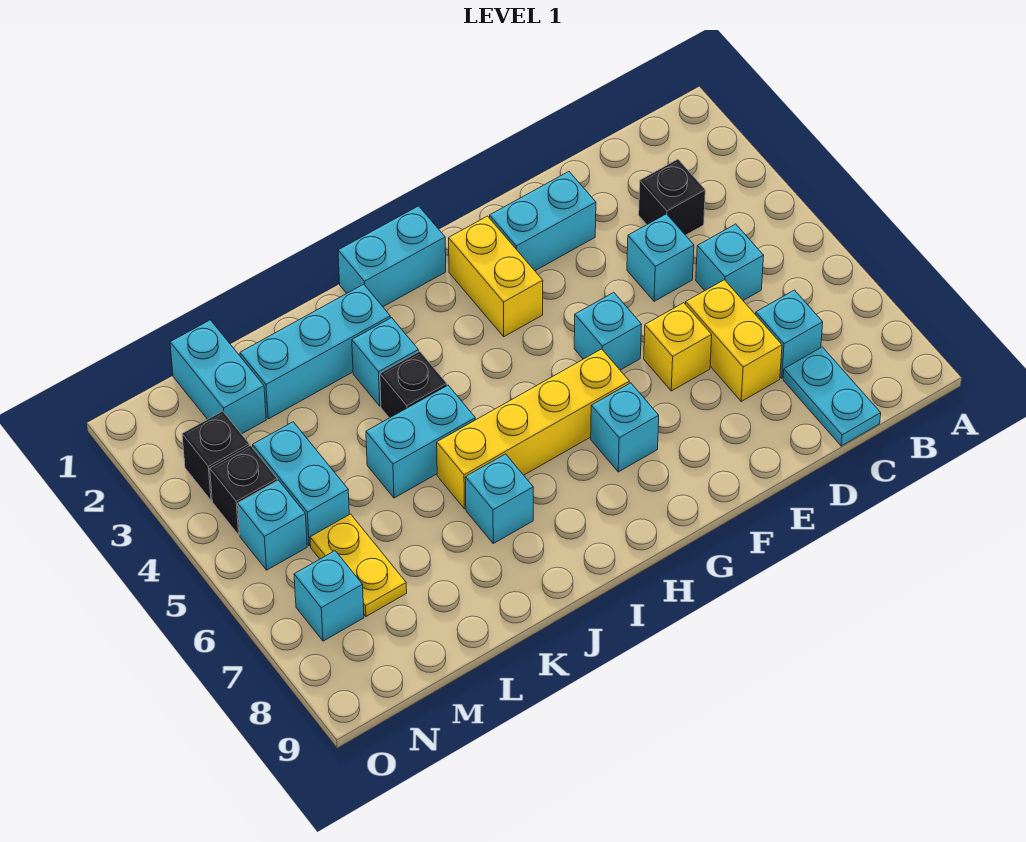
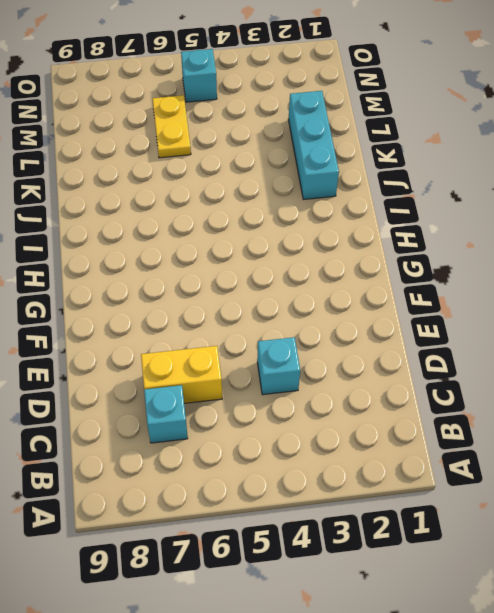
yellow plate L6:M6 level 1 -> yellow plate M6:M7 level 1
none -> black brick C3 level 1
none -> cyan brick C5 level 1
none -> cyan plate C8:C9 level 1

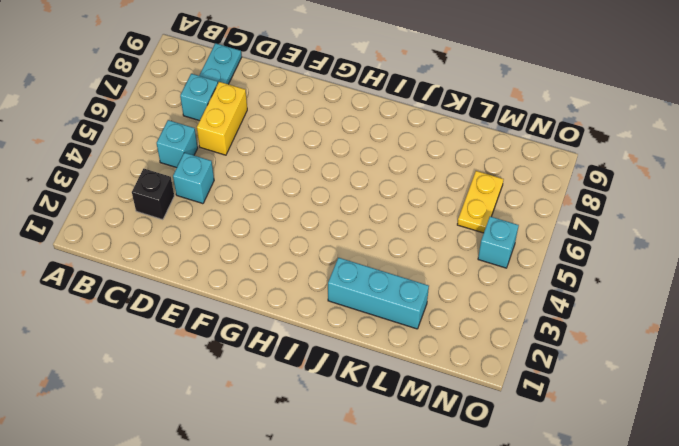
none -> cyan brick E2:F2 level 1
none -> yellow brick E6 level 1
none -> cyan brick F5 level 1

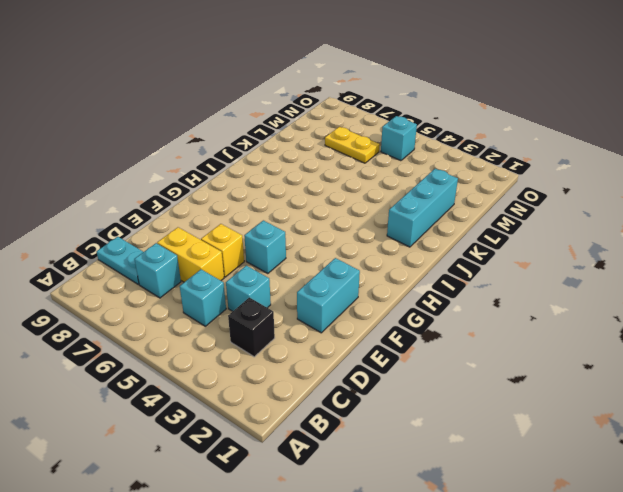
none -> yellow brick G2:G3 level 1
none -> yellow brick G6:J6 level 1
none -> cyan brick G7 level 1

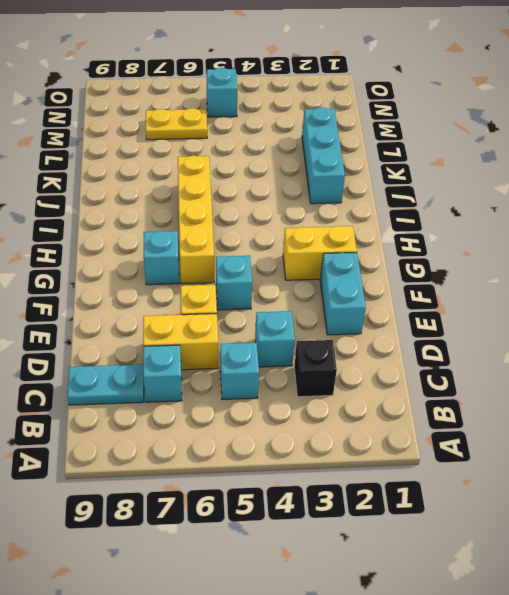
none -> cyan brick H1:I1 level 1
none -> cyan brick J3 level 1
none -> black brick J4 level 1

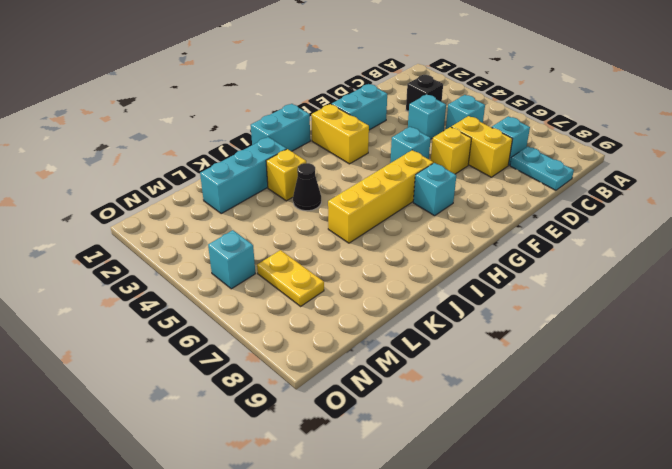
yellow brick J3 level 1 -> cyan brick J3 level 1
black cone J4 level 1 -> black brick J4 level 1
none -> cyan brick J5:K5 level 1
none -> cyan brick J7 level 1
none -> cyan brick M1:M2 level 1

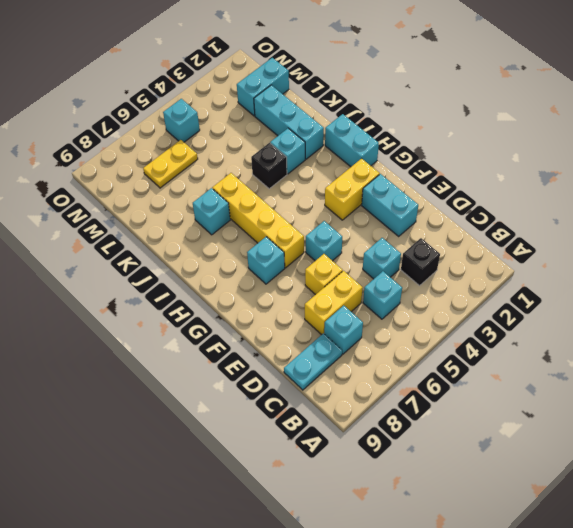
none -> cyan brick J5:K5 level 1
none -> cyan brick M4:M5 level 1
none -> black brick N3 level 1

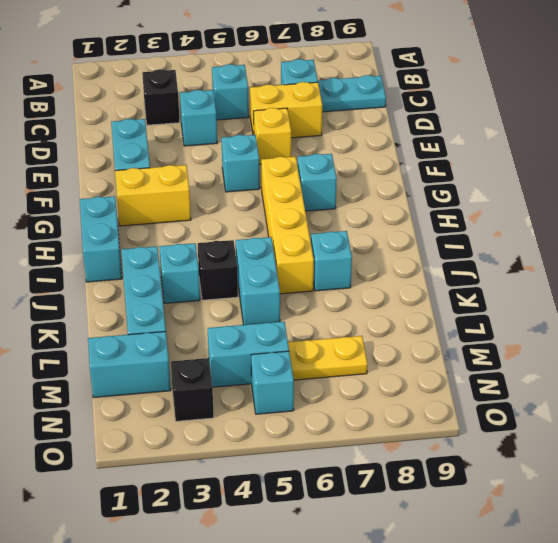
none -> black brick N4 level 1
none -> cyan brick N7 level 1

